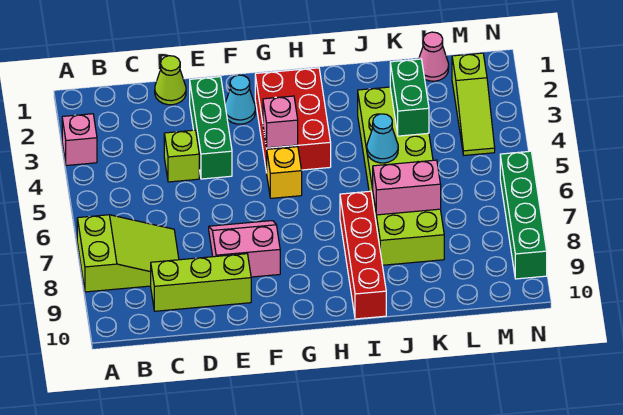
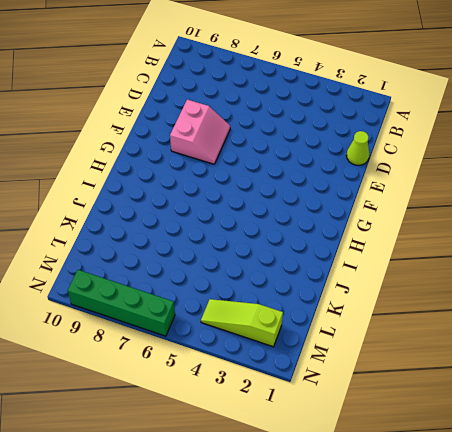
none -> pink brick A3 level 1
none -> lime slope A7:C8 level 1 top A
none -> lime brick C9:E9 level 1

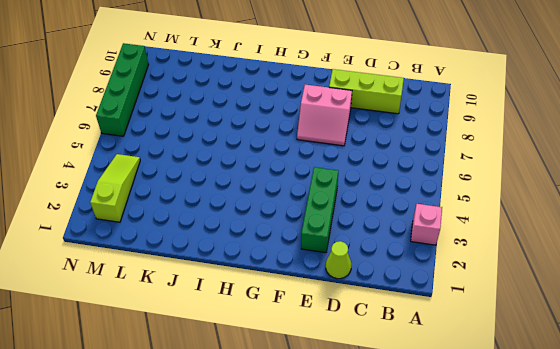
none -> lime slope A7:C8 level 1 top A
none -> lime brick D4 level 1
none -> cyan cone F2 level 1

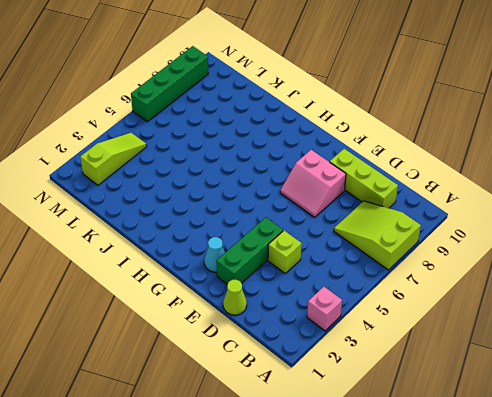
none -> red brick G2:H4 level 1
none -> yellow brick G5 level 1
none -> red brick I7:I10 level 1

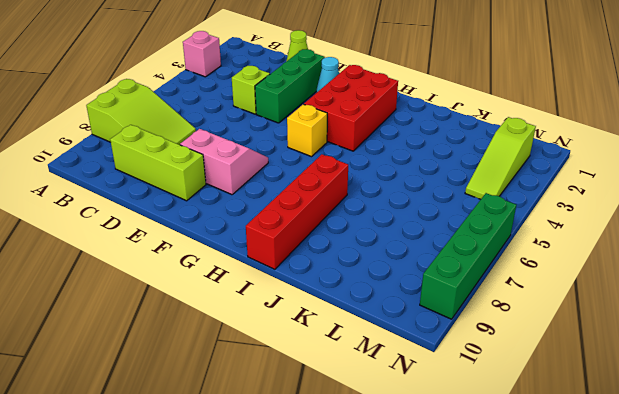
none -> lime brick J3:K8 level 1
none -> pink cone L1 level 1
none -> pink brick G4 level 2

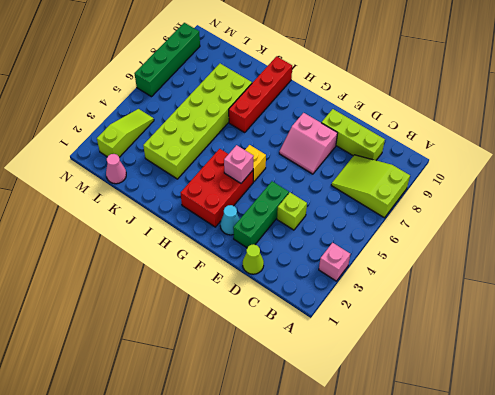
none -> cyan cone J5 level 2
none -> pink brick J7:K7 level 2
none -> green brick K3:K4 level 2

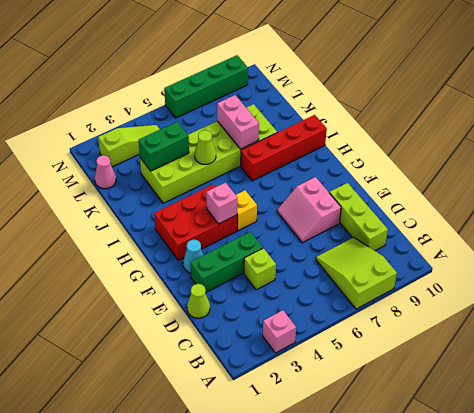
lime cone J5 level 2 -> cyan cone J5 level 2

